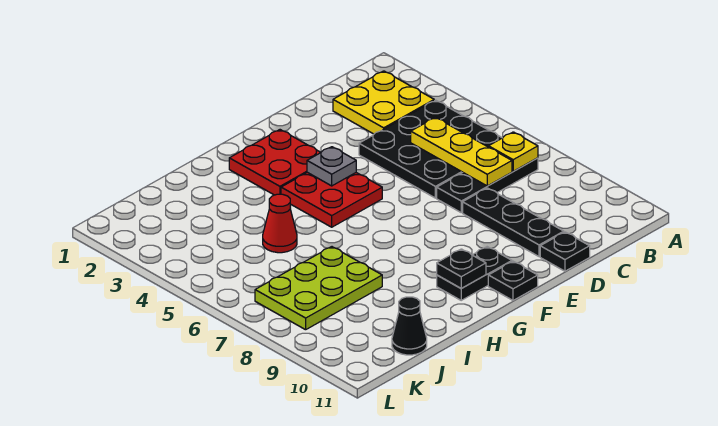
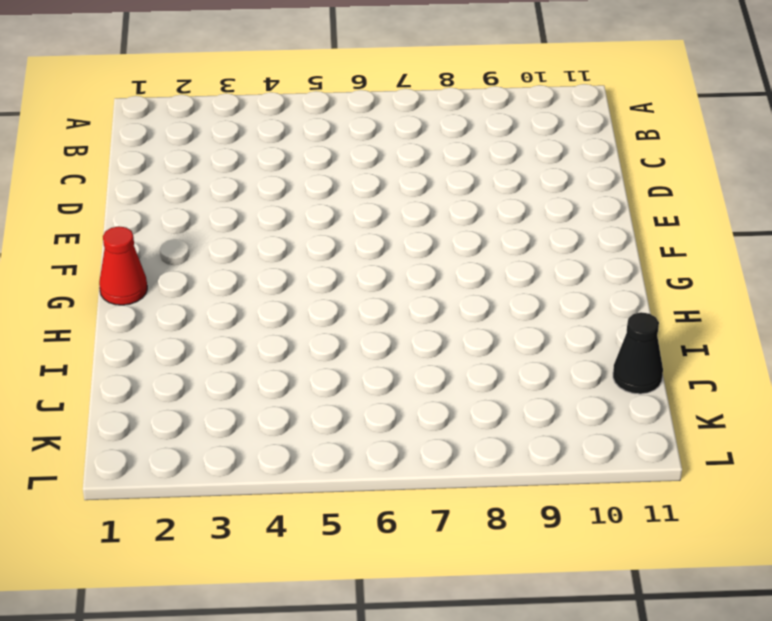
red cone G1 level 1 -> red cone I5 level 1
none -> yellow plate B2:C3 level 1
none -> black plate B4:D6 level 1
none -> black plate B7:D7 level 1

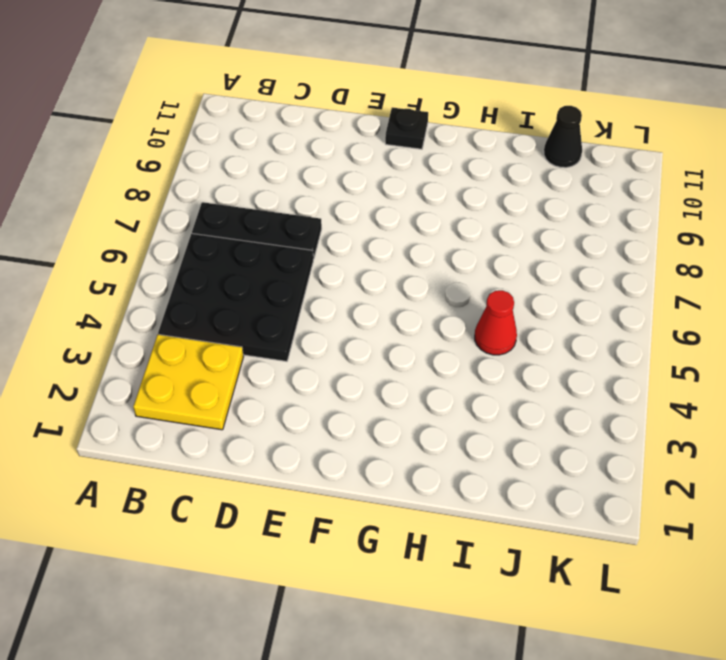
none -> black plate D8:D10 level 1
none -> black plate D11 level 1
none -> red plate F2:G3 level 1

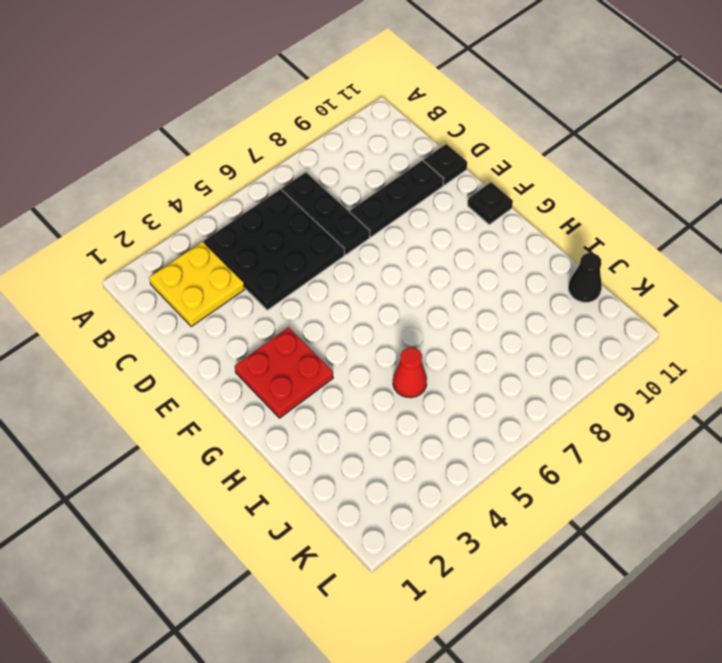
none -> red plate F4:G5 level 1
none -> black plate F10:G10 level 1
none -> lime plate I7:K8 level 1

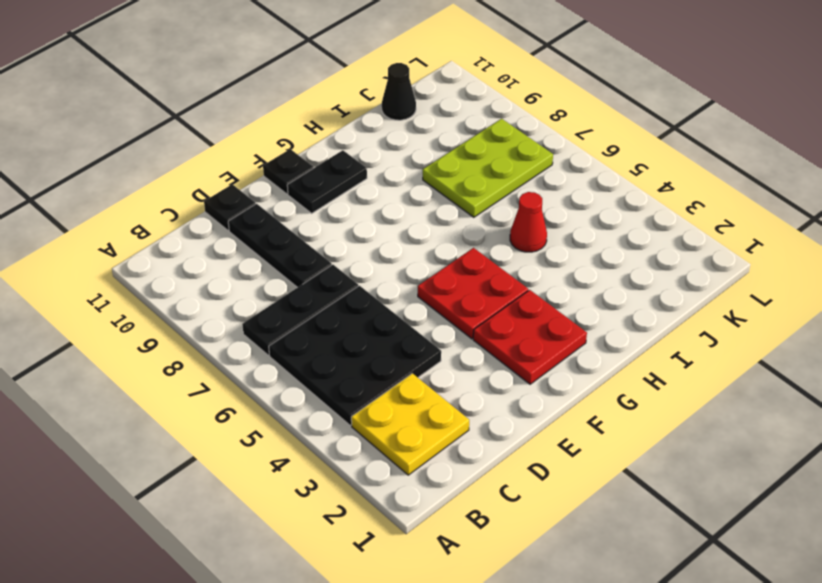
none -> yellow plate B7 level 2
none -> yellow plate C5:C7 level 2
none -> grey plate F4 level 2

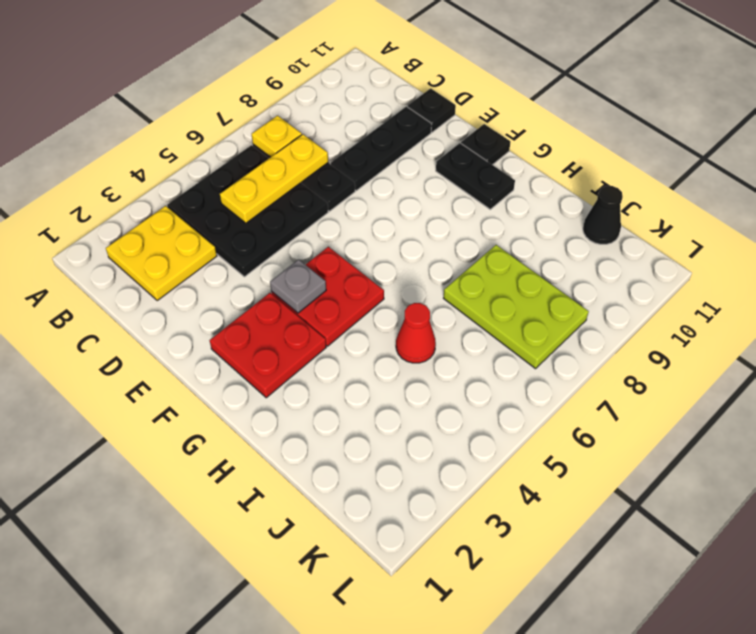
none -> black plate G10 level 2

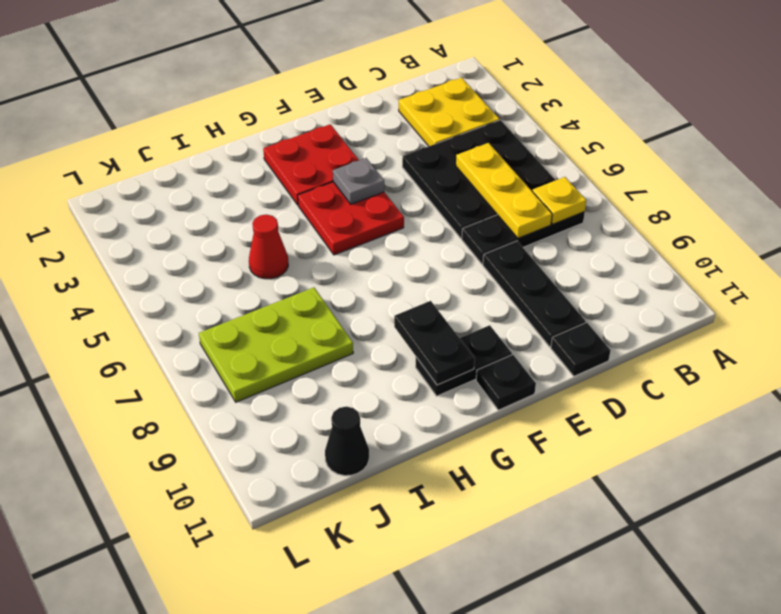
black plate G9:G10 level 2 -> black plate G10 level 2

